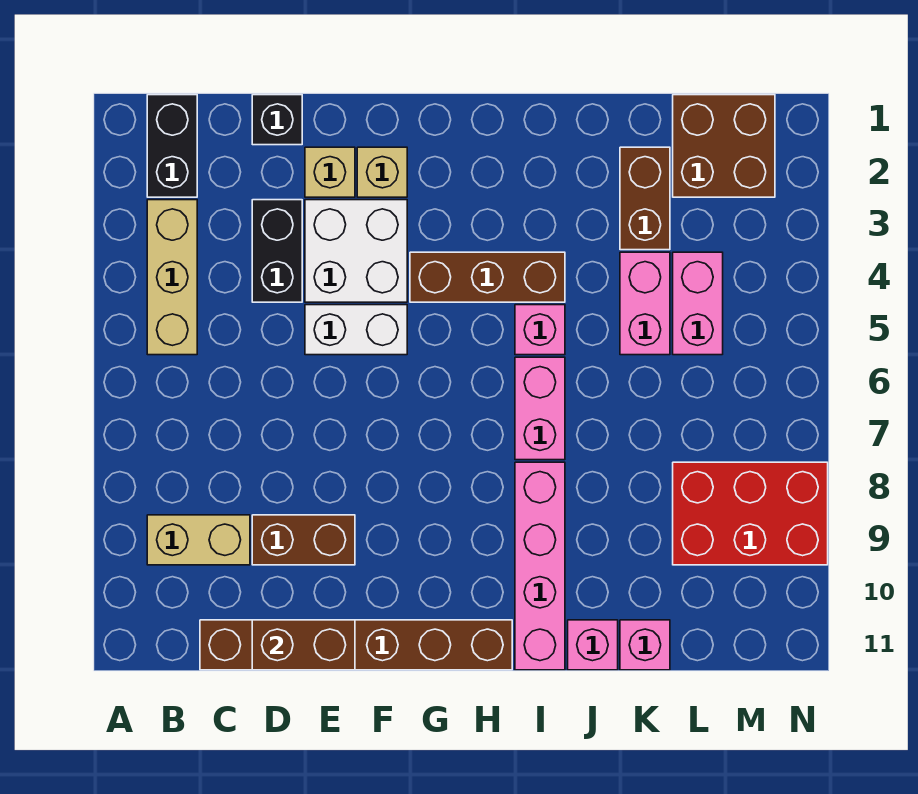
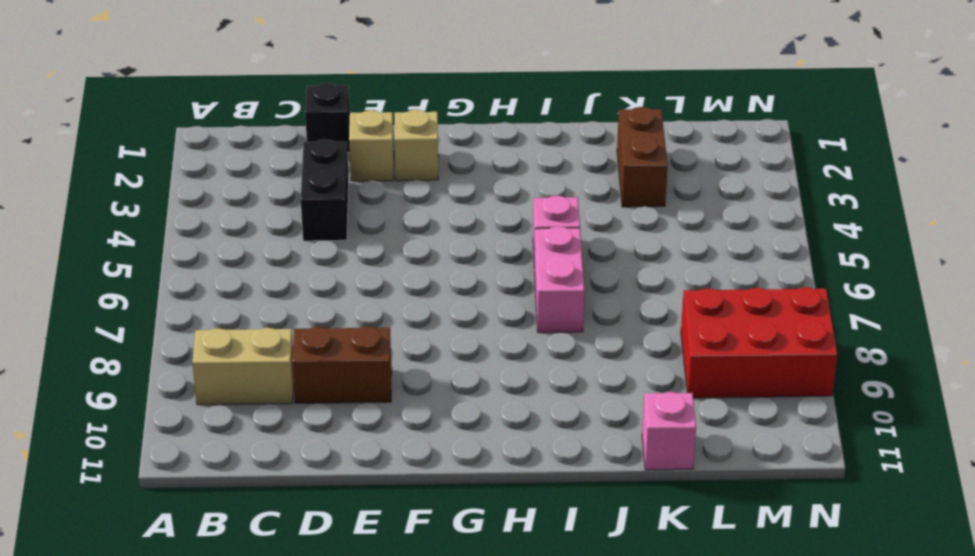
none -> black brick B1:B2 level 1
none -> tan brick B3:B5 level 1
none -> brown brick C11:H11 level 1

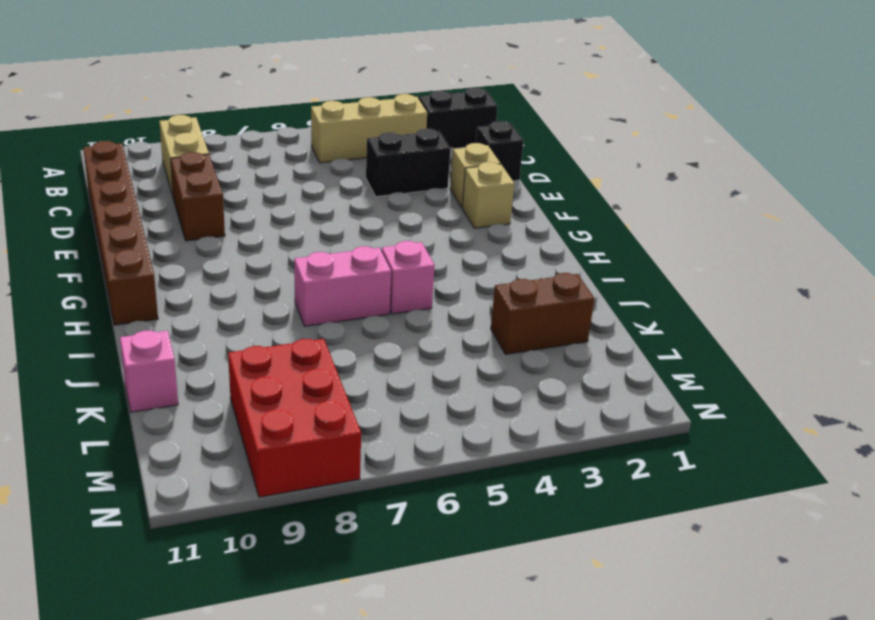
none -> white brick E3:F4 level 1
none -> white brick E5:F5 level 1
none -> brown brick G4:I4 level 1

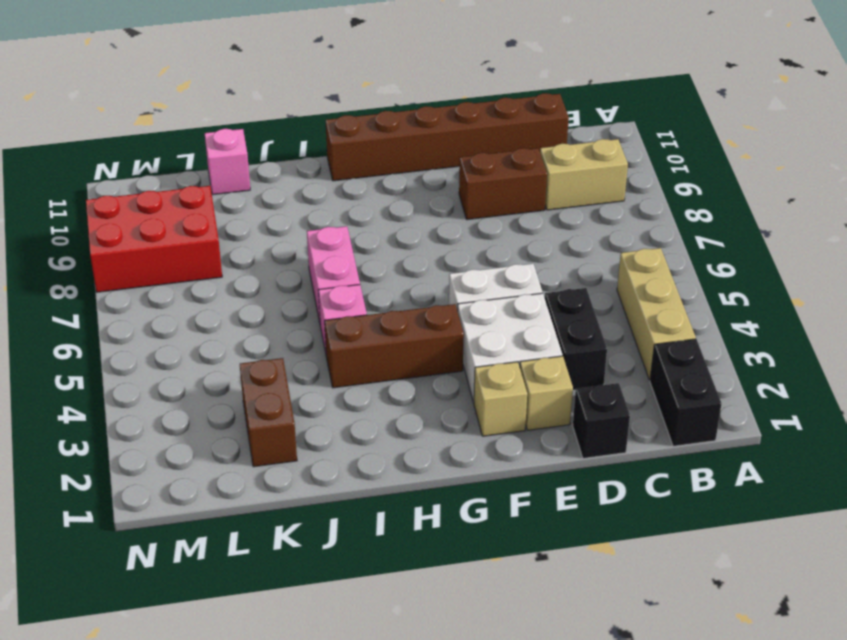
none -> pink brick I8:I11 level 1
none -> pink brick J11 level 1
none -> pink brick K4:K5 level 1

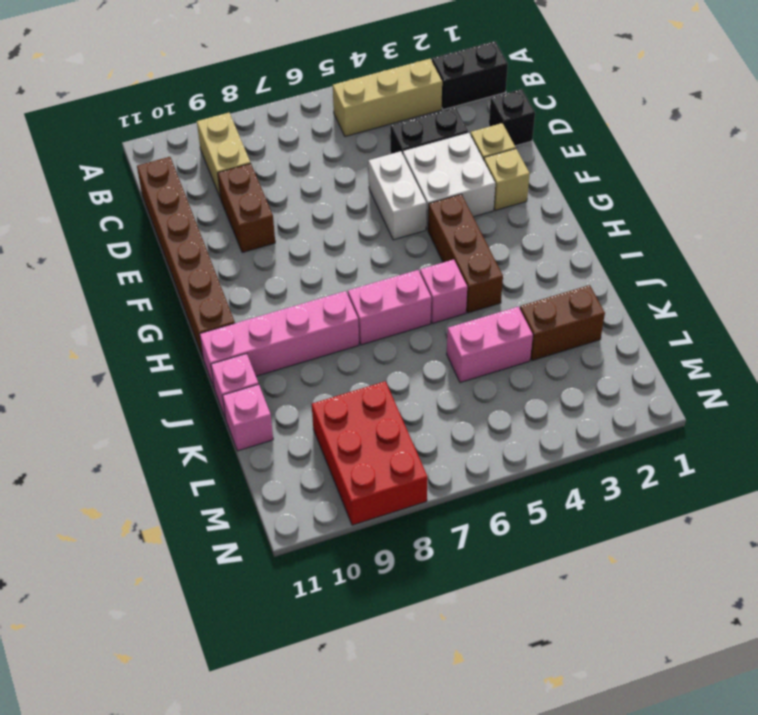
none -> brown brick L1:M2 level 1
none -> pink brick L4:L5 level 1
none -> brown brick D11:E11 level 2

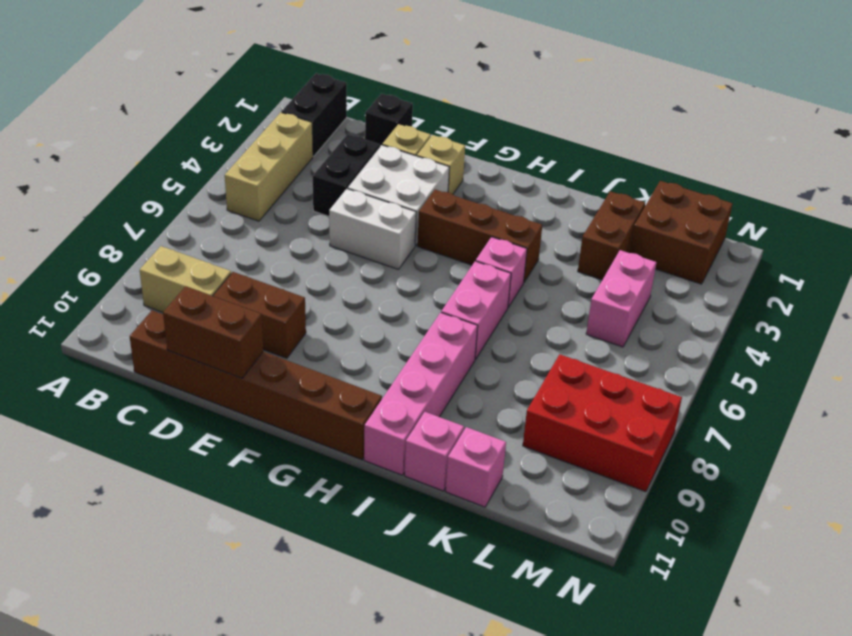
none -> pink brick K4:K5 level 1

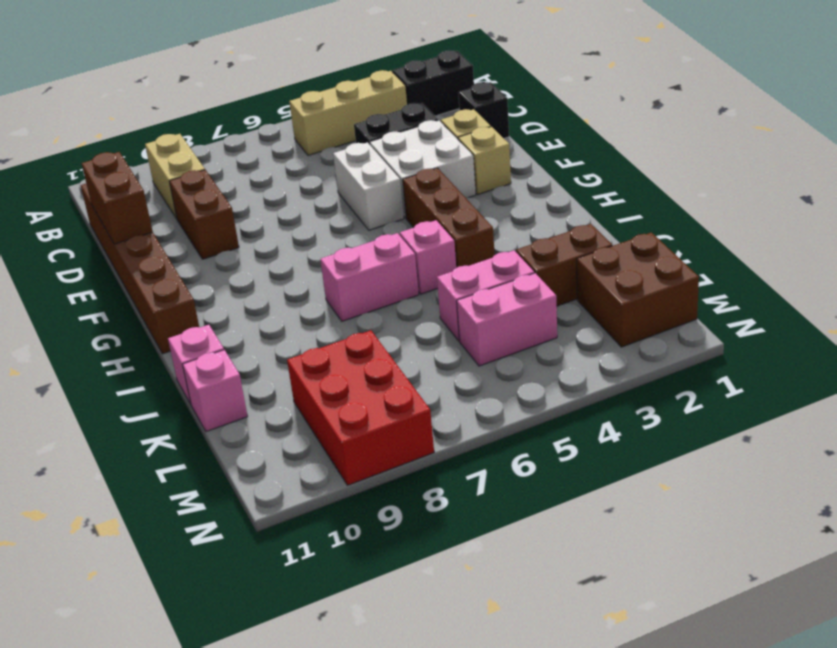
none -> pink brick I8:I11 level 1

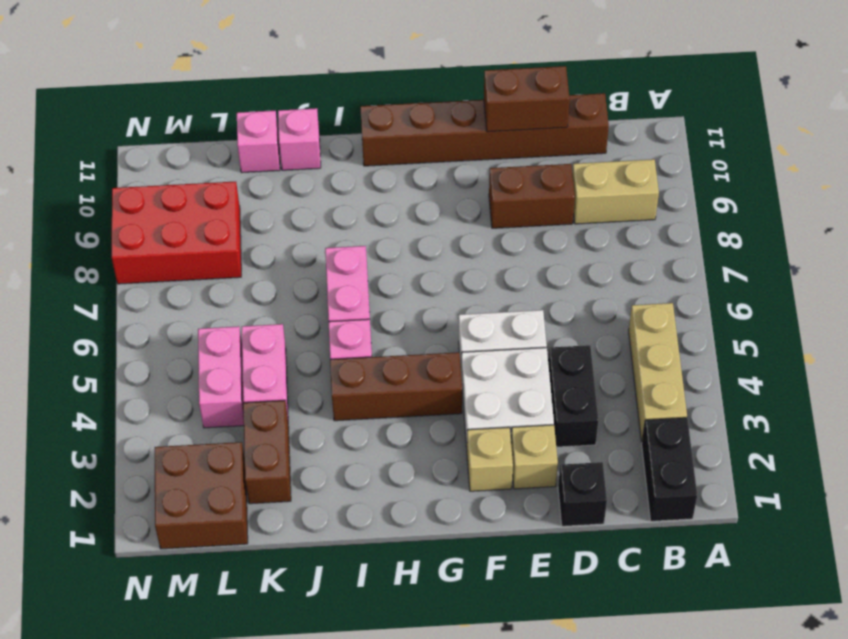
none -> pink brick I8:I11 level 1

